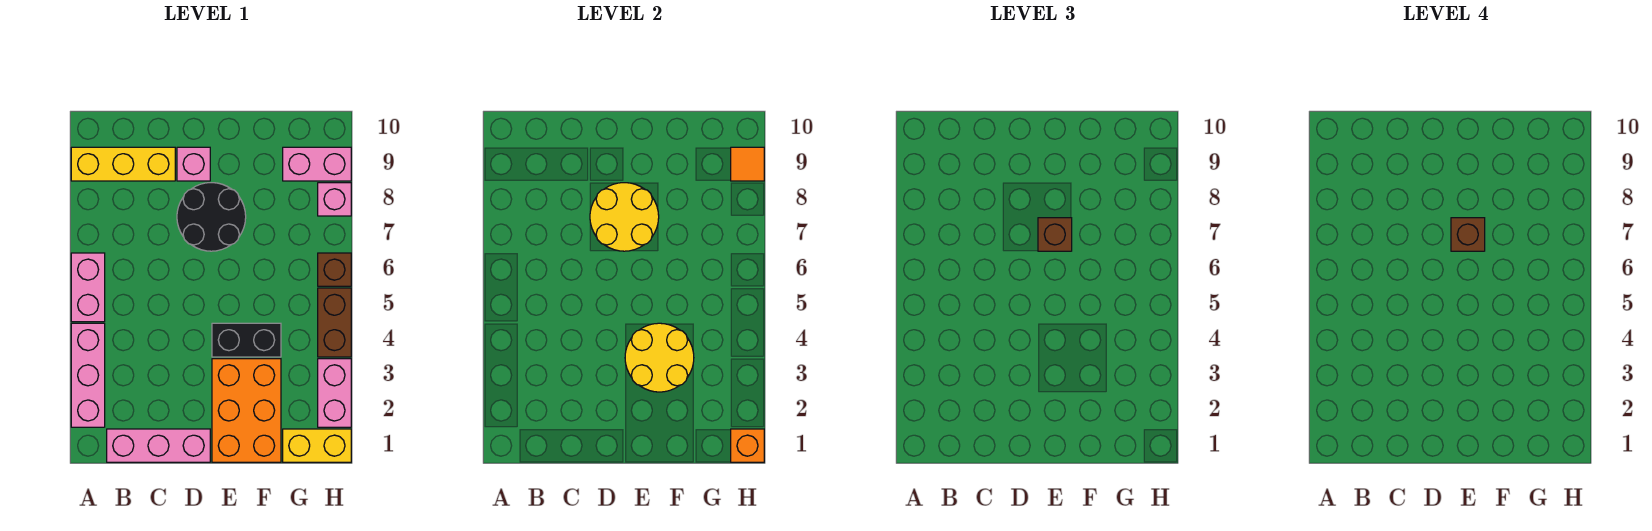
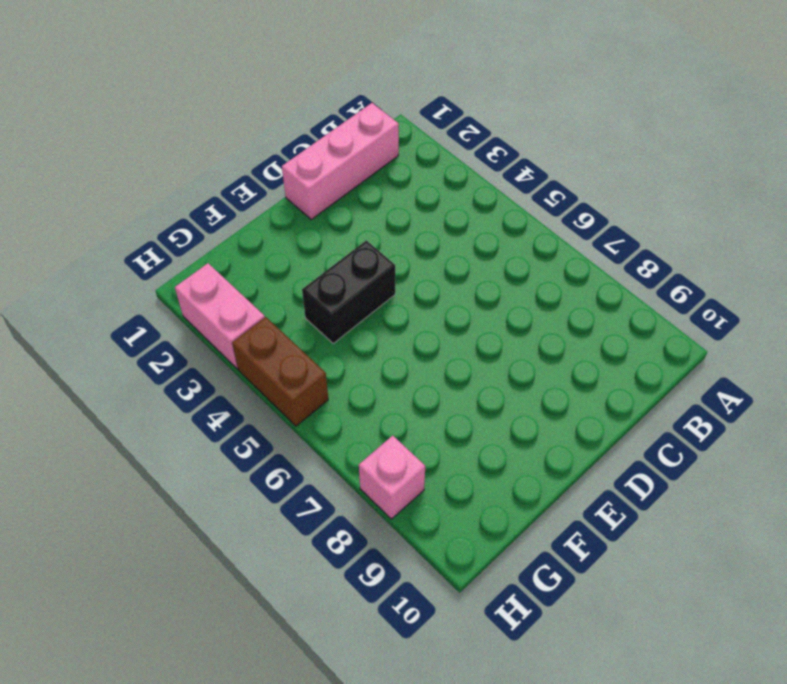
none -> pink brick A2:A4 level 1
none -> pink brick A5:A6 level 1
none -> yellow brick A9:C9 level 1

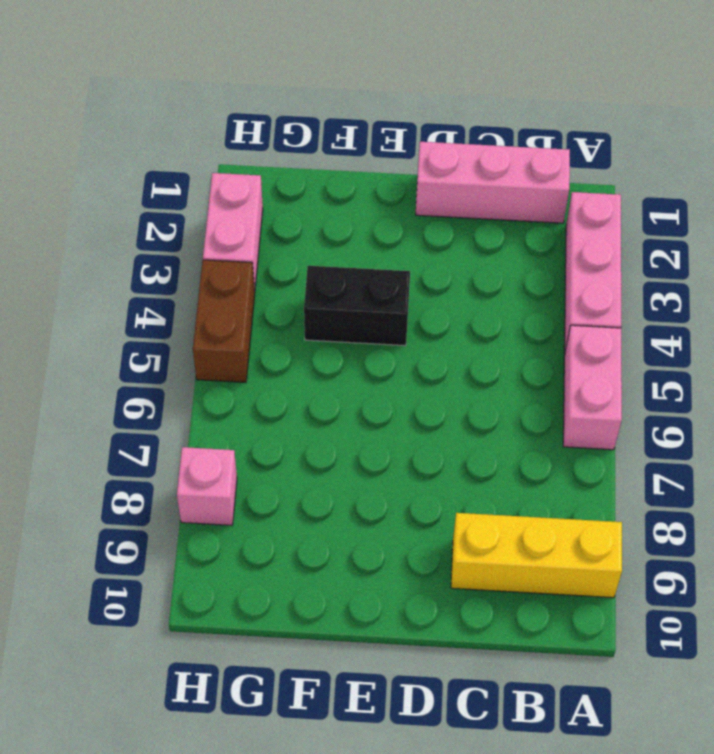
none -> black round brick D7:E8 level 1
none -> pink brick D9 level 1
none -> orange brick E1:F3 level 1

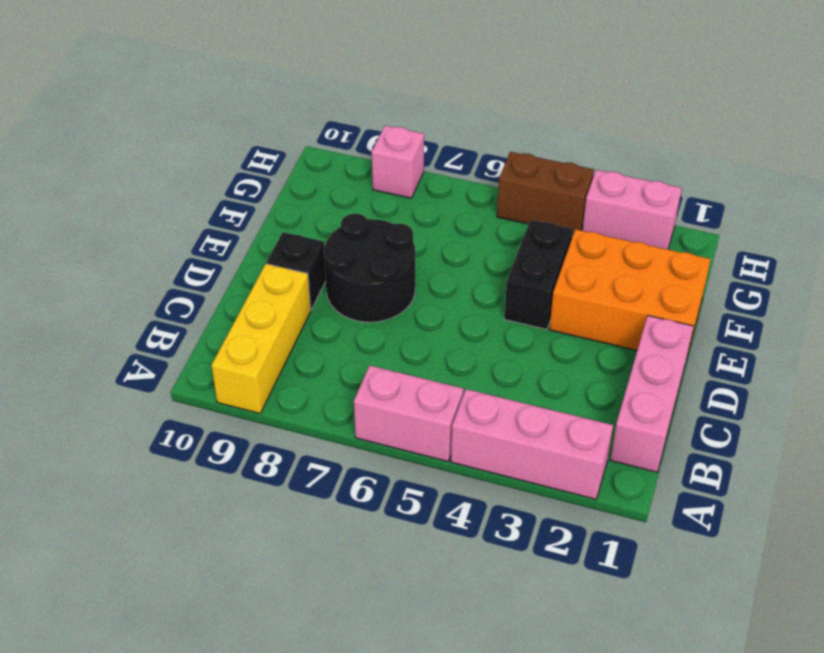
black brick D9 level 1 -> pink brick D9 level 1
none -> yellow brick G1:H1 level 1
none -> pink brick G9:H9 level 1
none -> brown brick H6 level 1

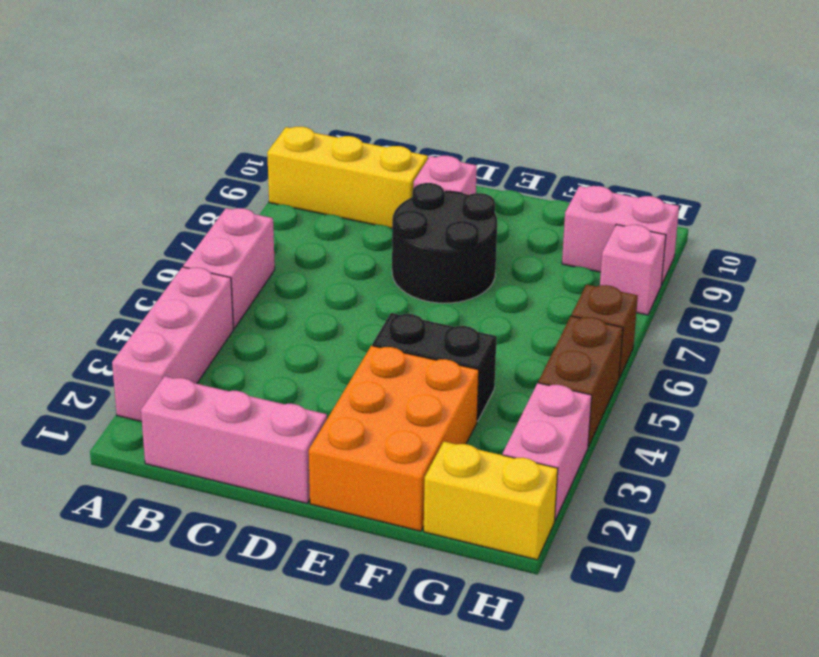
none -> yellow round brick D7:E8 level 2
none -> yellow round brick E3:F4 level 2
none -> orange brick H1 level 2

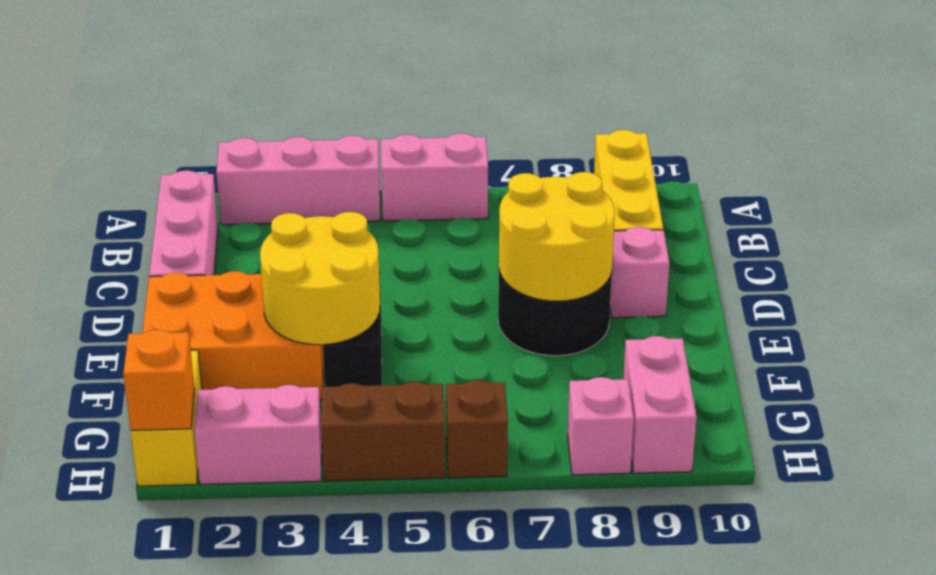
none -> orange tile H9 level 2
none -> brown brick E7 level 3
none -> brown brick E7 level 4

